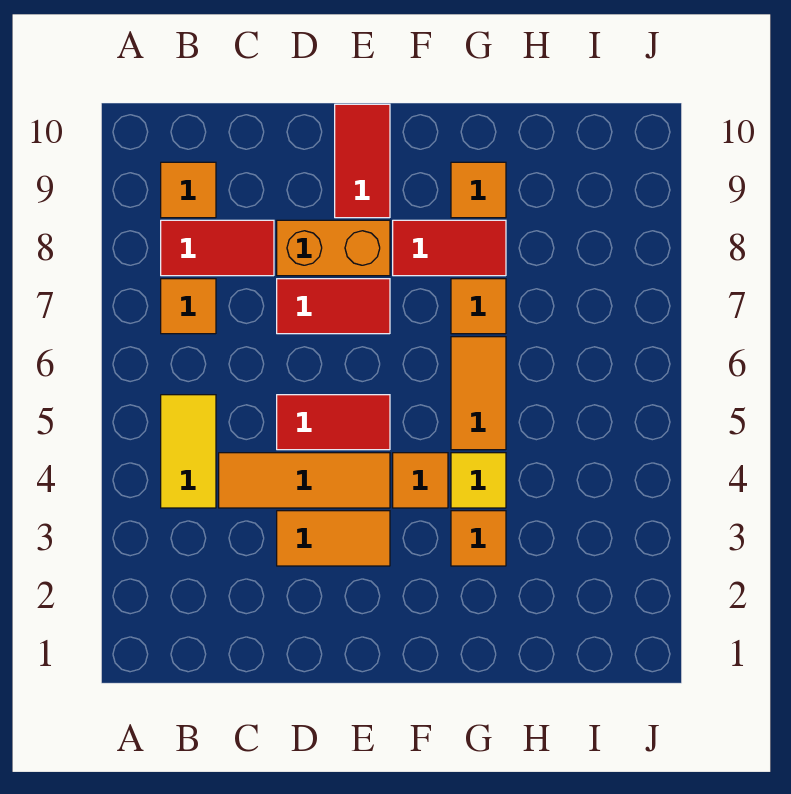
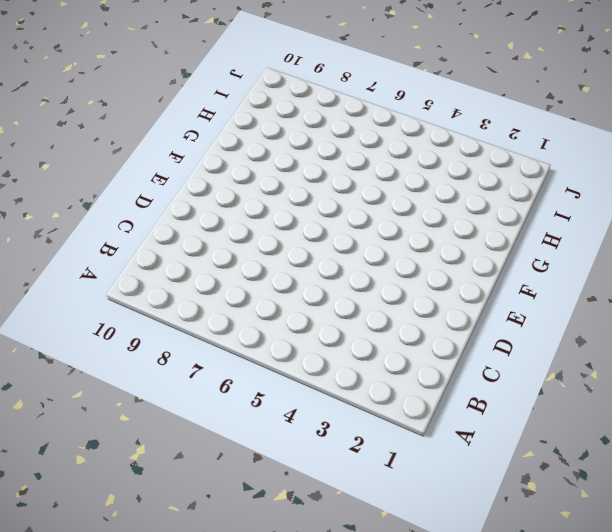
none -> yellow tile B4:B5 level 1
none -> orange tile B7 level 1
none -> red tile B8:C8 level 1

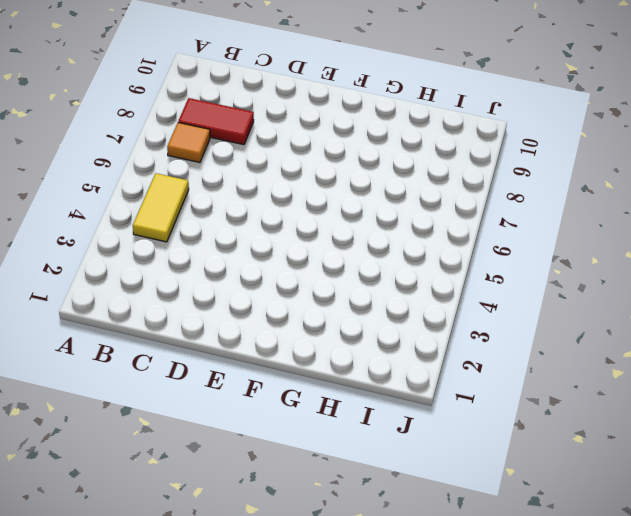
none -> orange tile B9 level 1
none -> orange tile C4:E4 level 1
none -> orange tile D3:E3 level 1

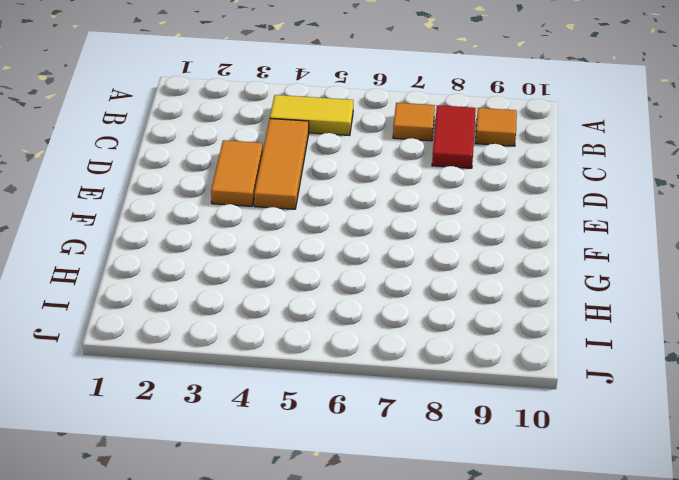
none -> red tile D5:E5 level 1
none -> red tile D7:E7 level 1
none -> orange brick D8:E8 level 1

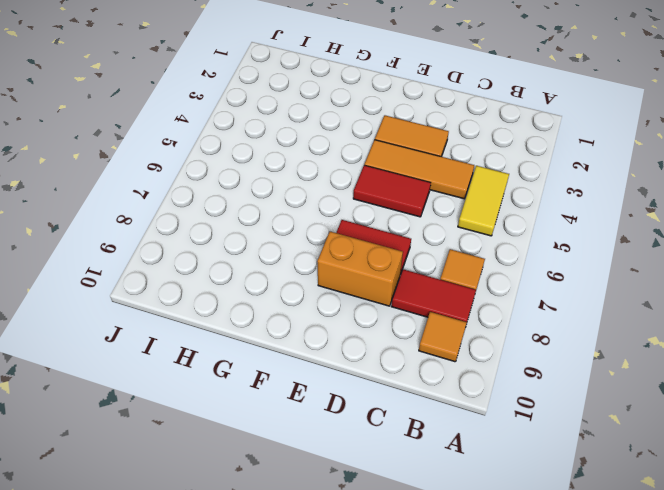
none -> red tile E9:E10 level 1
none -> orange tile F4 level 1
none -> red tile F8:G8 level 1

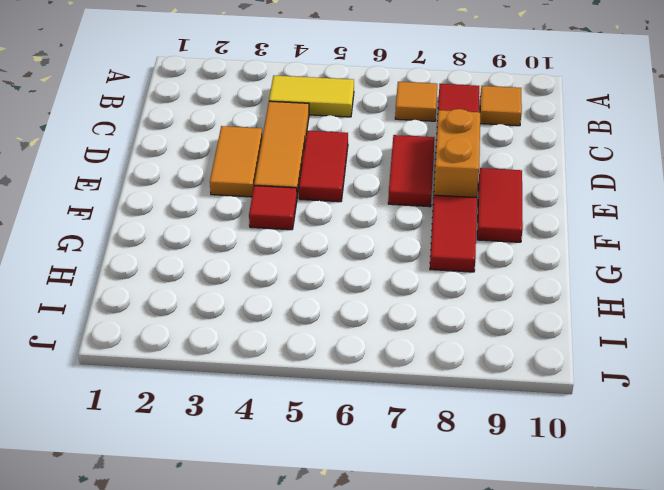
red tile E9:F9 level 1 -> red tile E9:E10 level 1
red tile F4 level 1 -> orange tile F4 level 1
none -> orange tile G3 level 1
none -> yellow tile G4 level 1
none -> orange tile G5:G6 level 1

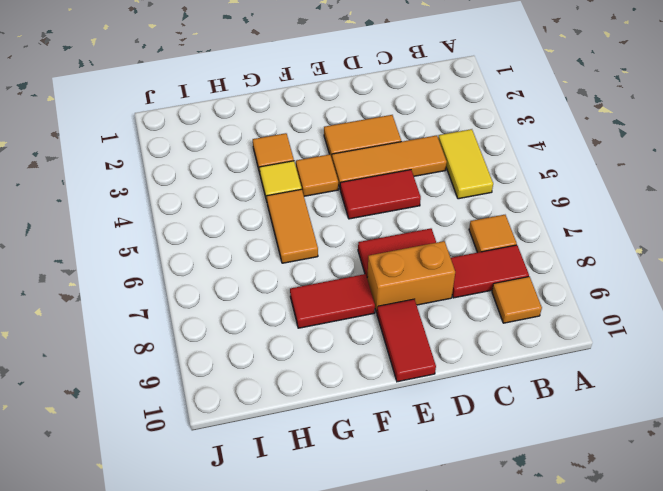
none -> orange tile G7 level 1
none -> orange tile G9 level 1

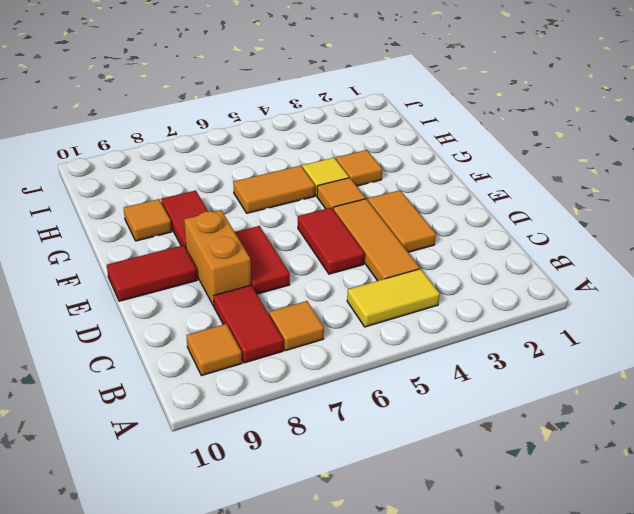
none -> orange tile G7 level 1

